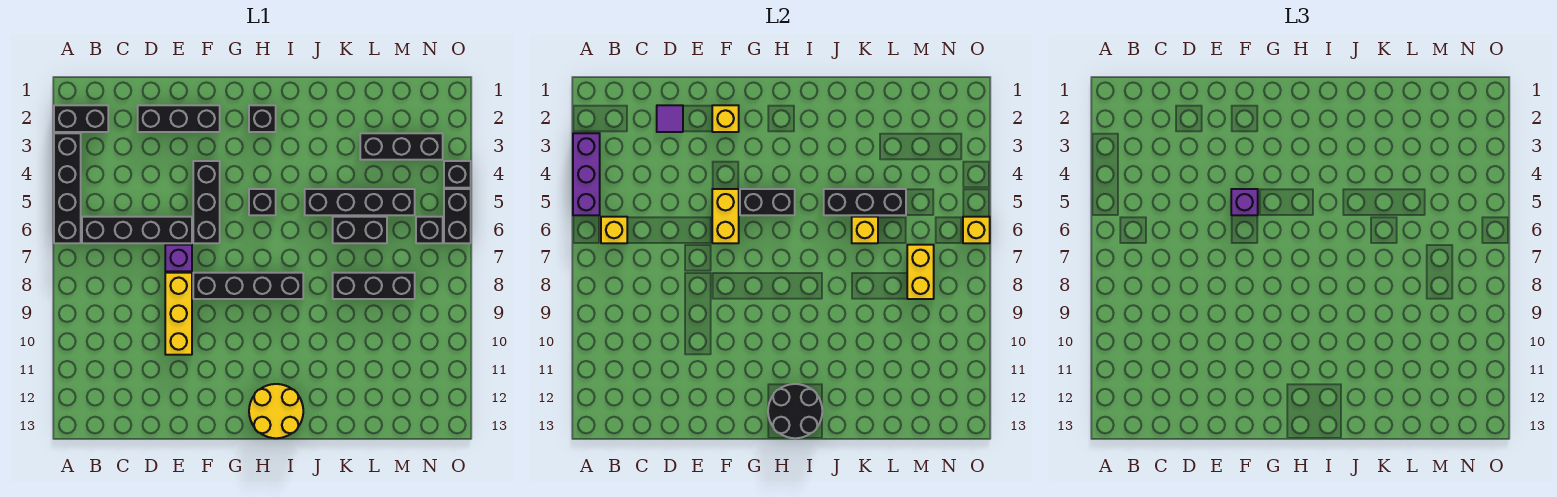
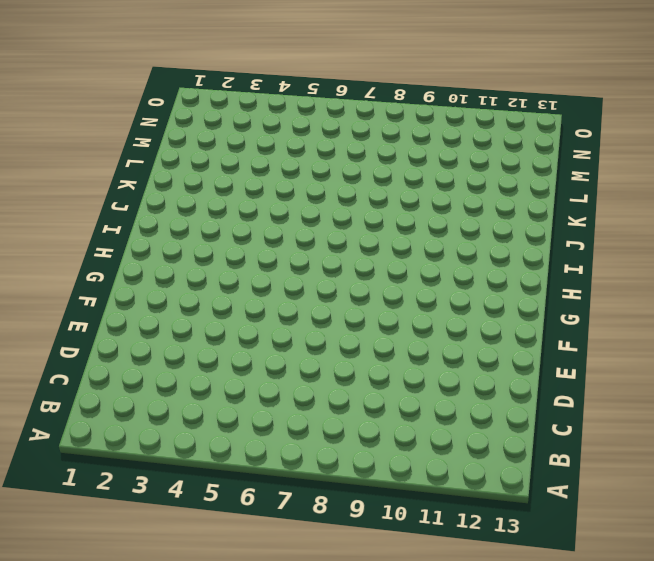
none -> black brick A2:B2 level 1
none -> black brick A3:A6 level 1
none -> black brick B6:E6 level 1
none -> black brick D2:F2 level 1

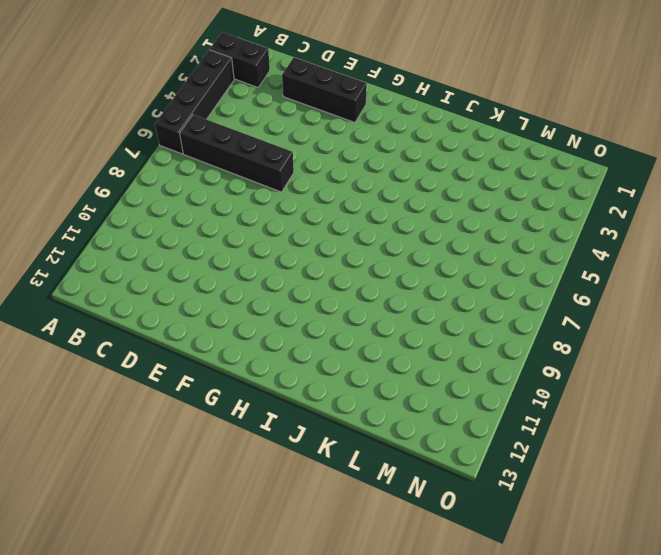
none -> purple brick E7 level 1
none -> yellow brick E8:E10 level 1
none -> black brick F4:F6 level 1
none -> black brick F8:I8 level 1

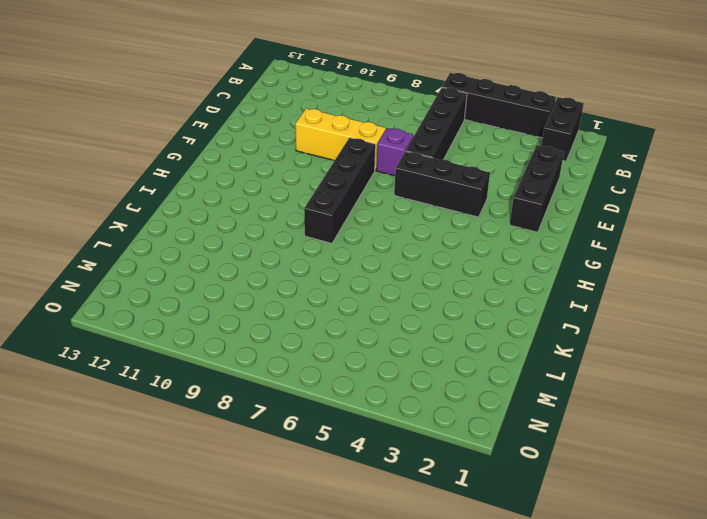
none -> black brick H2 level 1
none -> black brick H5 level 1
none -> yellow round brick H12:I13 level 1
none -> black brick J5:M5 level 1

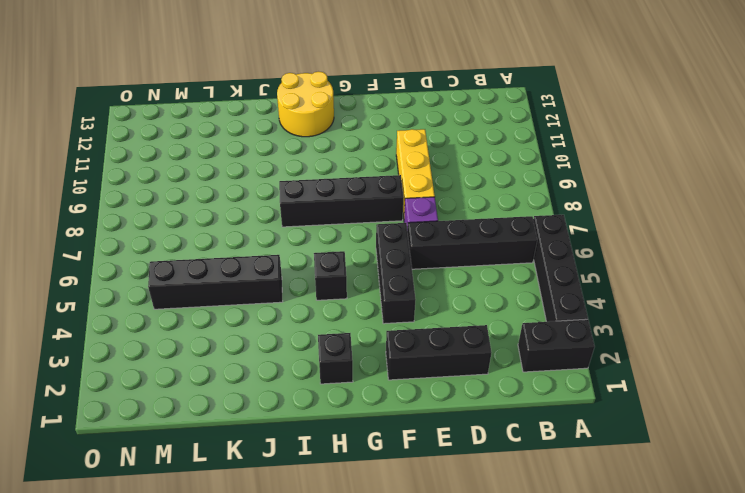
none -> black brick K6:L6 level 1
none -> black brick K8:M8 level 1
none -> black brick L3:N3 level 1
none -> black brick N6 level 1

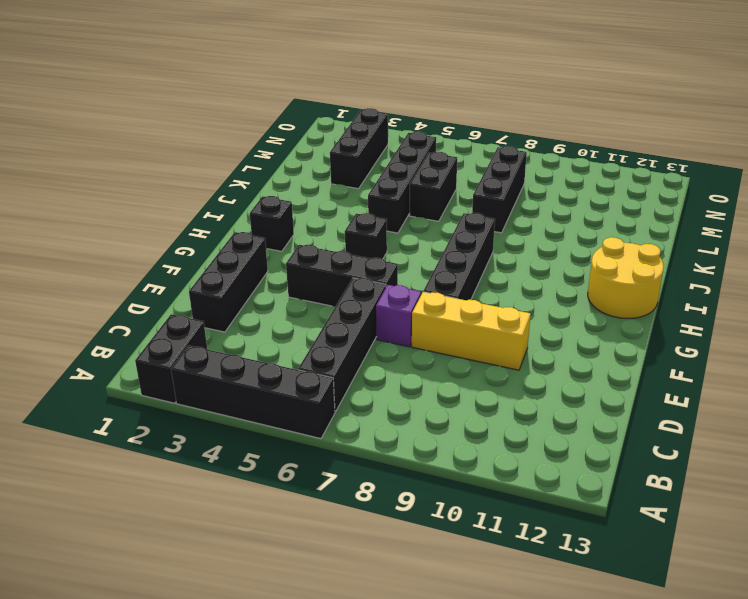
none -> black brick N6 level 1
none -> black brick O4 level 1
none -> black brick O5:O6 level 1
none -> purple brick A3:A5 level 2

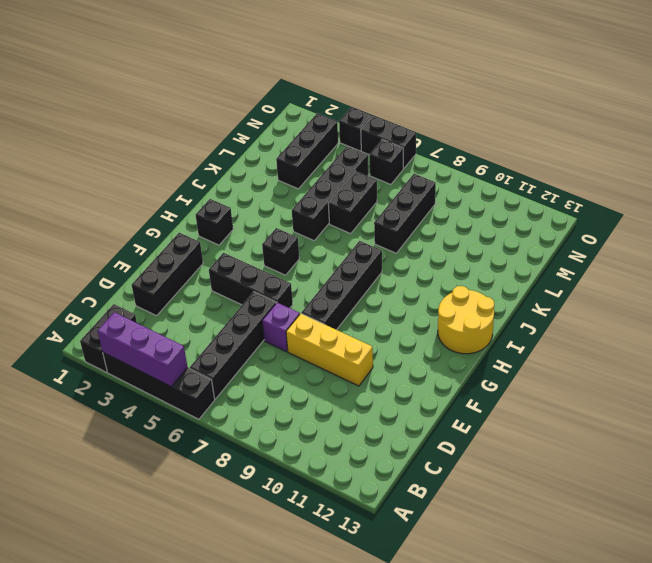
none -> yellow brick B6 level 2
none -> purple tile D2 level 2
none -> yellow brick F2 level 2
none -> yellow brick F5:F6 level 2

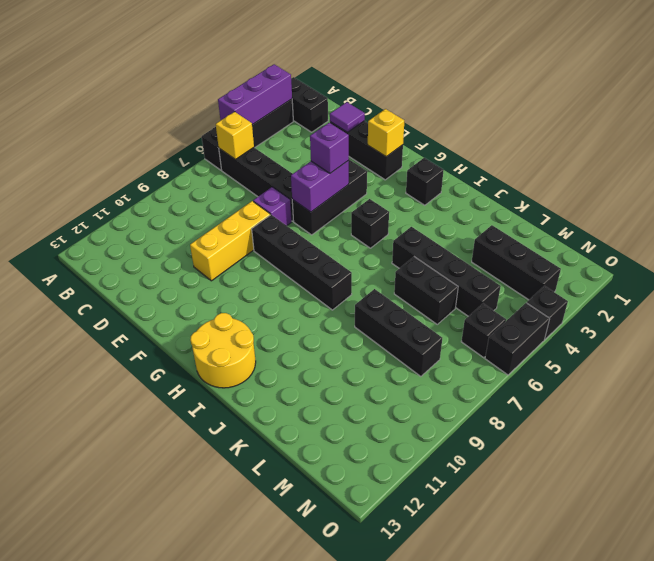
purple brick F5:F6 level 2 -> yellow brick F5:F6 level 2
none -> black brick G5:H5 level 2
none -> black round brick H12:I13 level 2
none -> black brick J5:L5 level 2
none -> yellow brick K6 level 2

